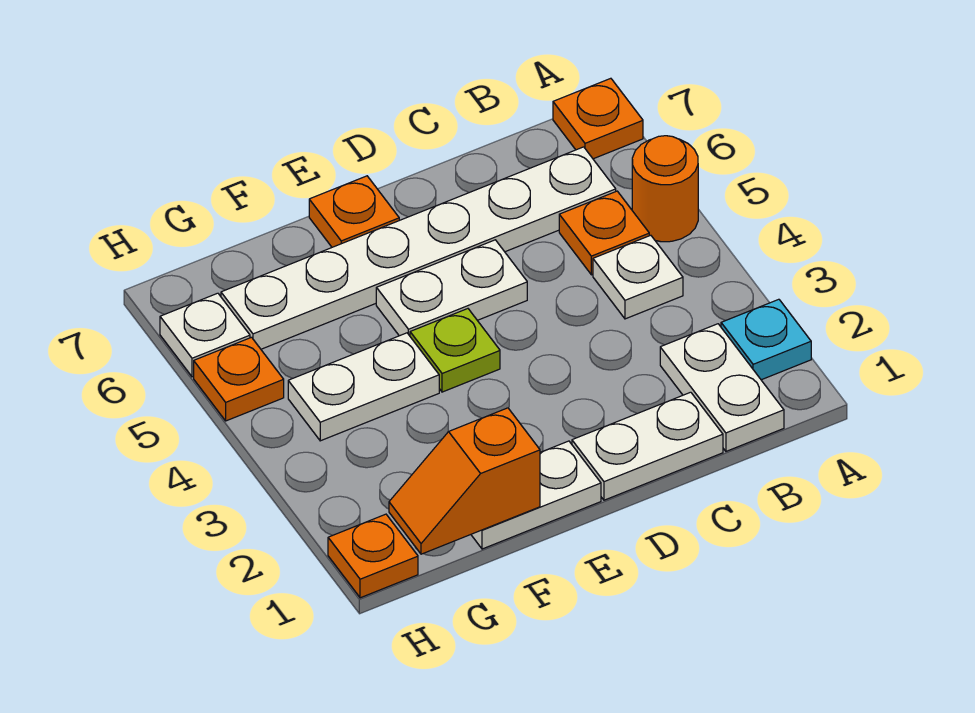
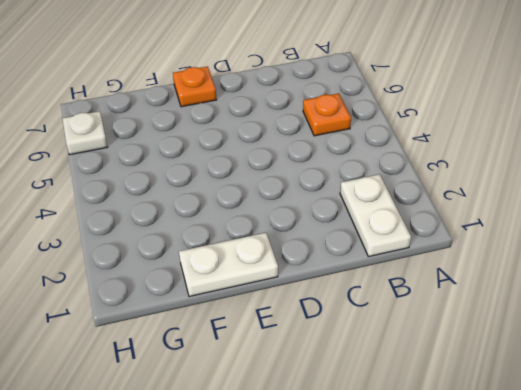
none -> cyan plate A2 level 1
none -> orange round brick A5 level 1
none -> orange plate A7 level 1

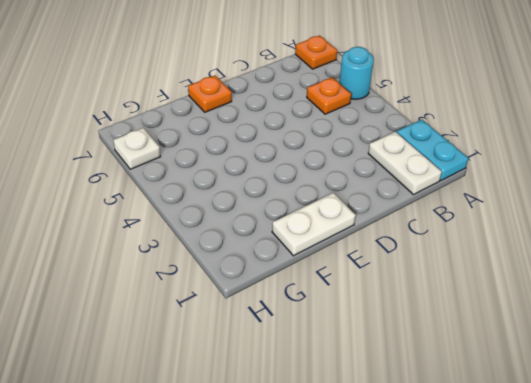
cyan plate A1:A2 level 1 -> cyan plate A2 level 1
cyan round brick A5 level 1 -> orange round brick A5 level 1
none -> white plate B4 level 1
none -> white plate B6:G6 level 1
none -> white plate C1:D1 level 1

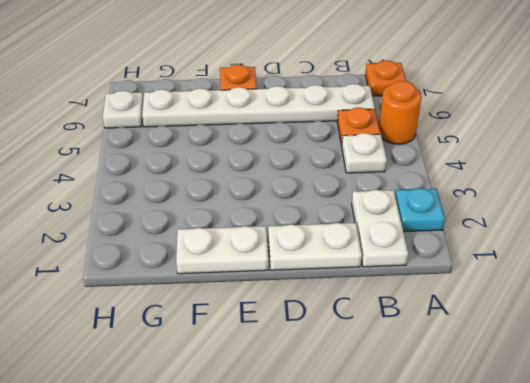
none -> white plate D5:E5 level 1
none -> lime plate E4 level 1
none -> white plate F4:G4 level 1

